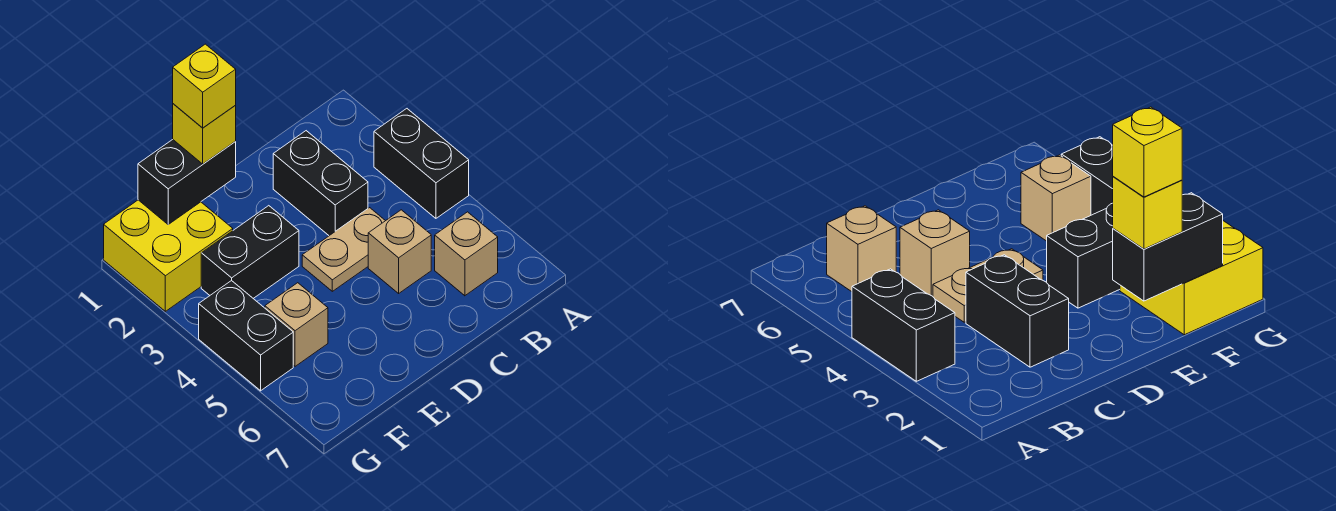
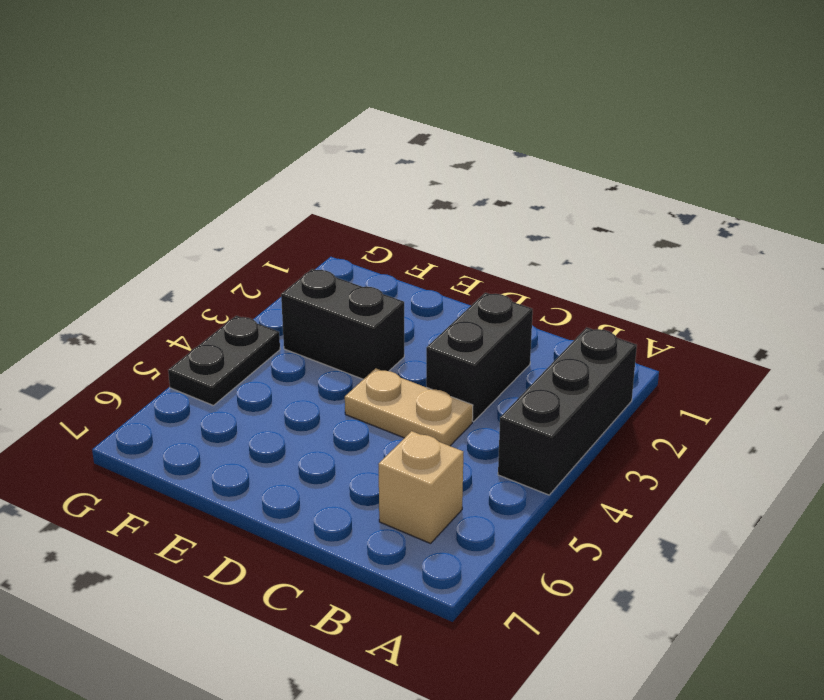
black brick A2:A4 level 1 -> black brick A3:A4 level 1
black plate G4:G5 level 1 -> black brick G4:G5 level 1
none -> tan brick C5 level 1
none -> yellow brick F1:G2 level 1
none -> tan brick F5 level 1

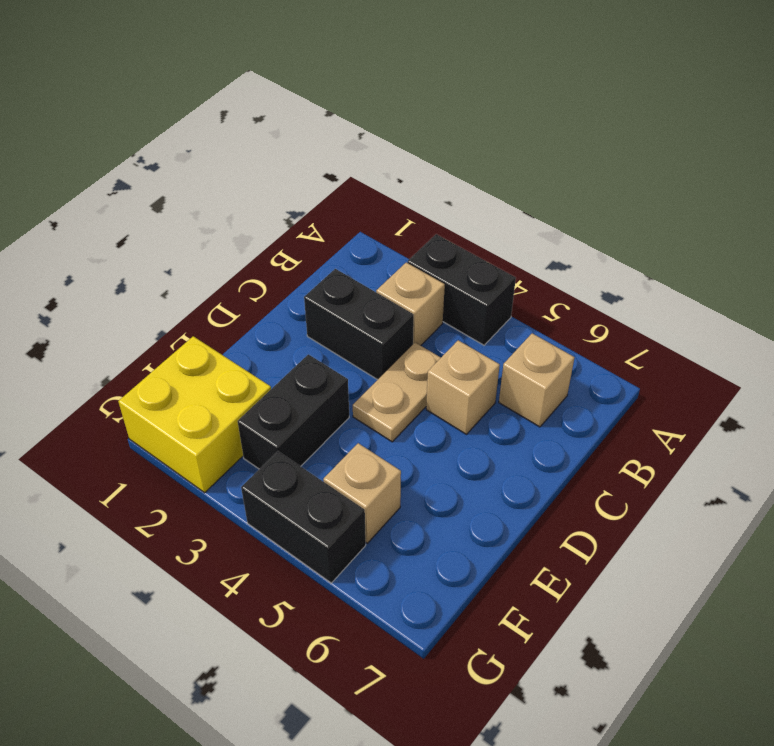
tan brick B3 level 1 -> none
none -> black brick E1:F1 level 2
none -> yellow brick E1 level 3
none -> yellow brick E1 level 4

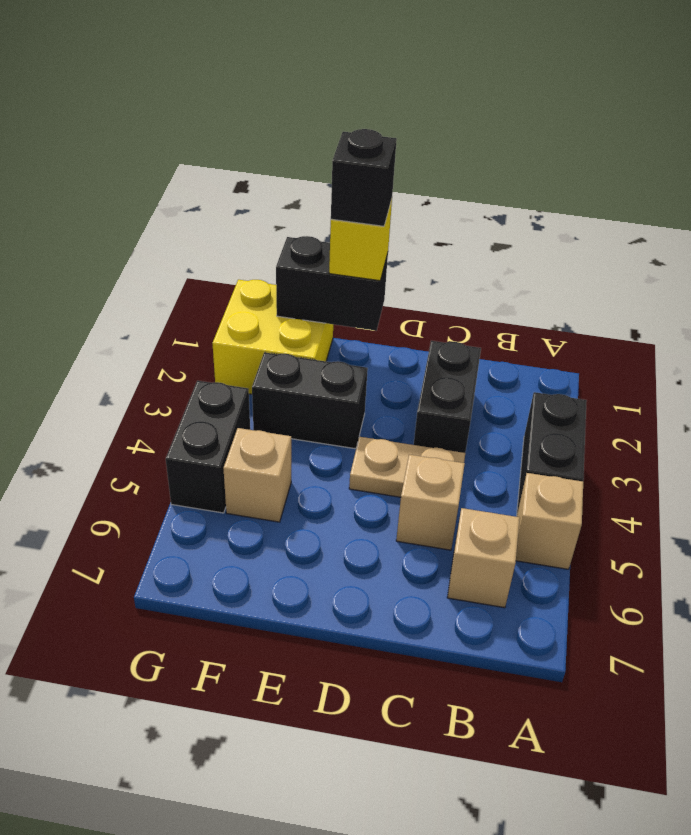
tan brick A5 level 1 -> none
black brick E1 level 4 -> yellow brick E1 level 4

